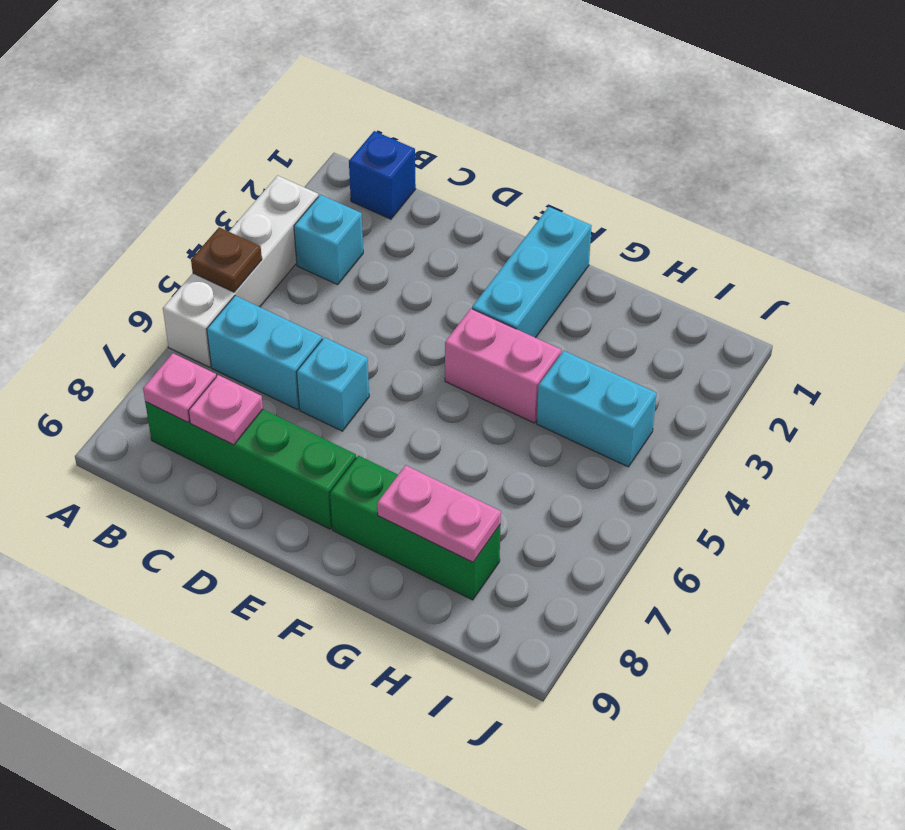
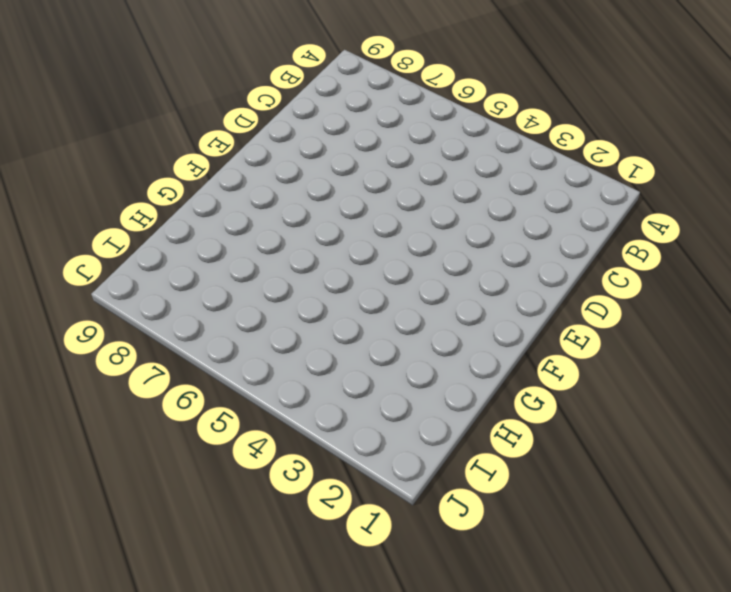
none -> white brick A3:A6 level 1
none -> blue brick B1 level 1
none -> cyan brick B3 level 1

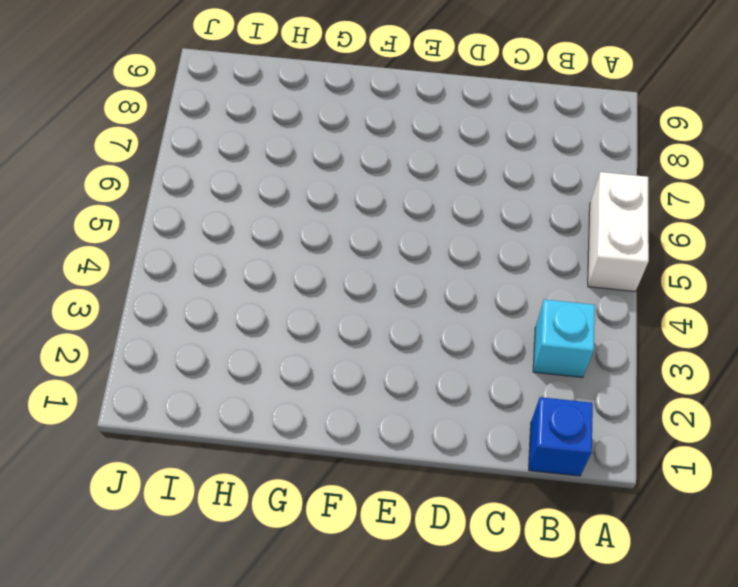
white brick A5:A6 level 1 -> white brick A3:A6 level 1
none -> cyan brick B6:C6 level 1
none -> green brick B8:E8 level 1
none -> cyan brick D6 level 1

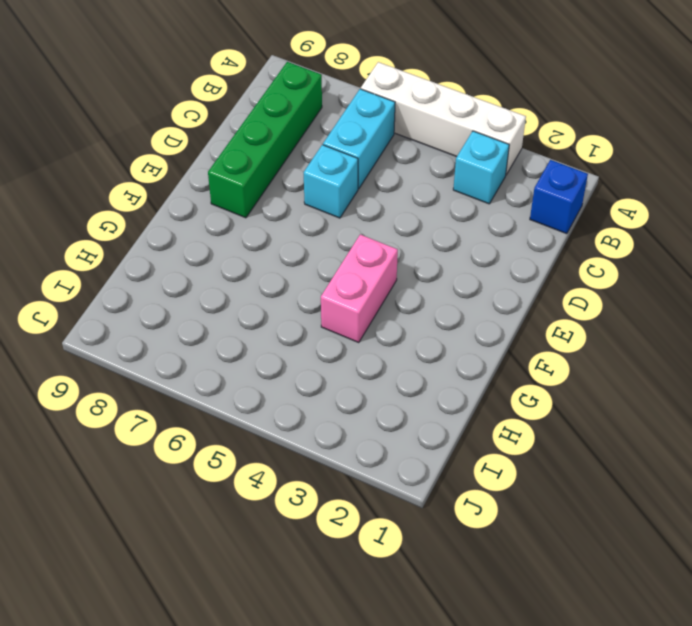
none -> cyan brick F1:F3 level 1
none -> green brick F8:H8 level 1
none -> cyan brick H4:I4 level 1

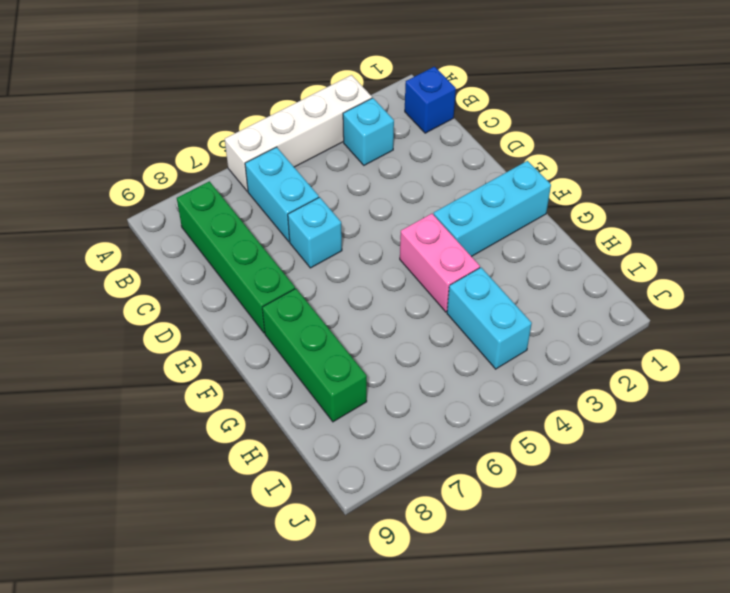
none -> brown plate A5 level 2
none -> pink plate B8 level 2
none -> pink plate C8 level 2

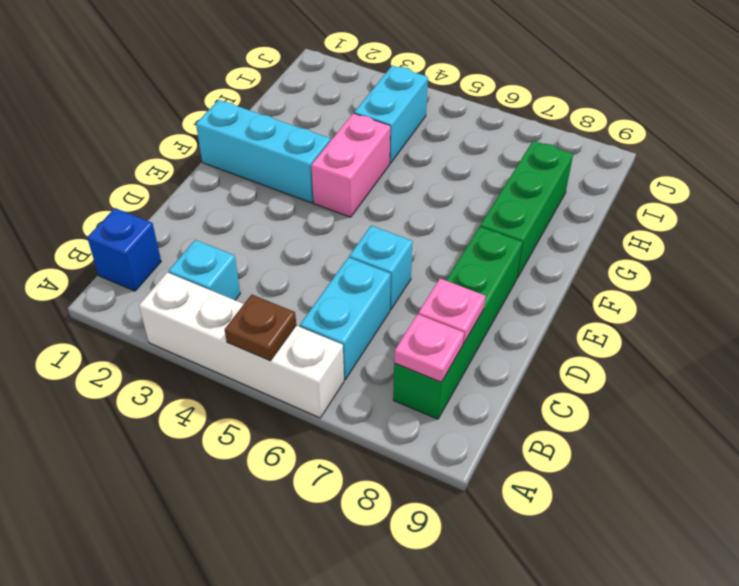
none -> pink plate G8:H8 level 2

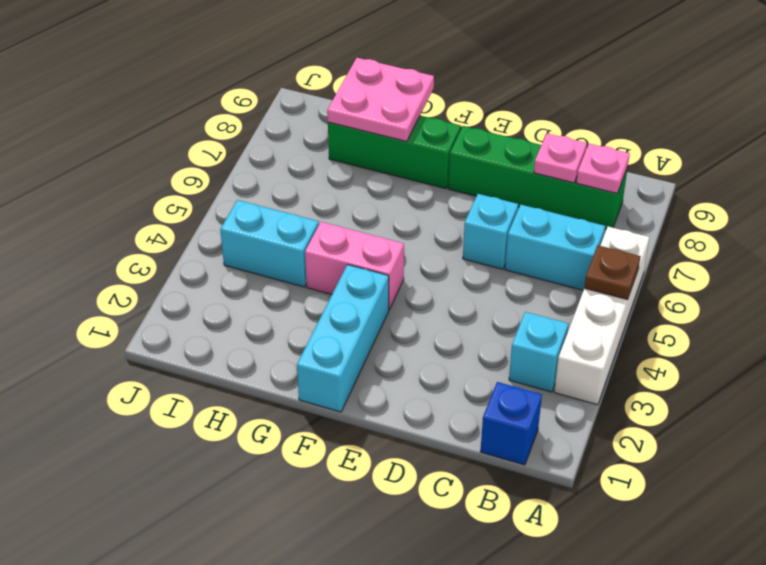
pink plate G8:H9 level 2 -> pink plate G8:H8 level 2

